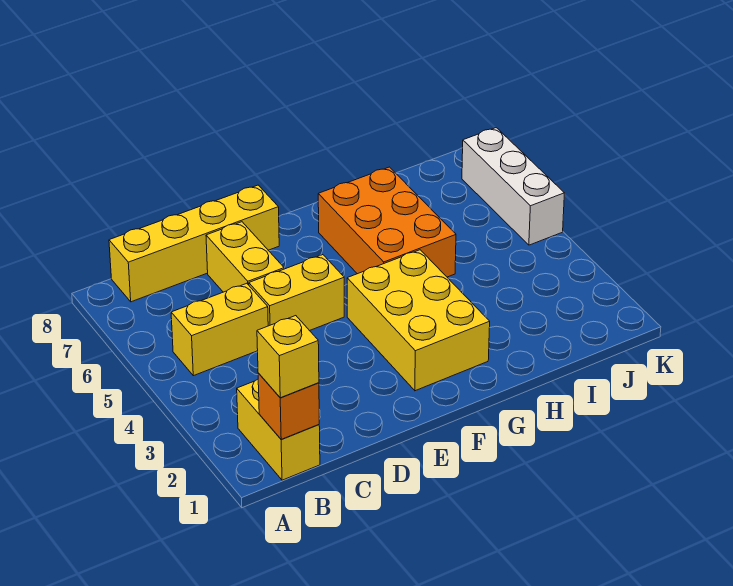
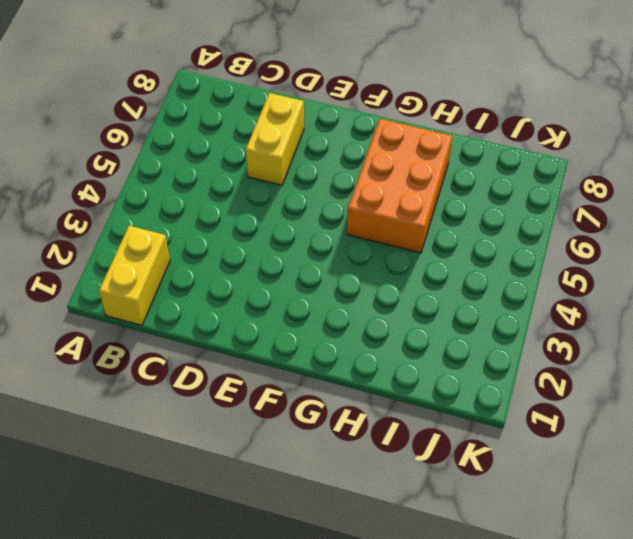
none -> yellow brick B5:C5 level 1
none -> yellow brick B8:E8 level 1

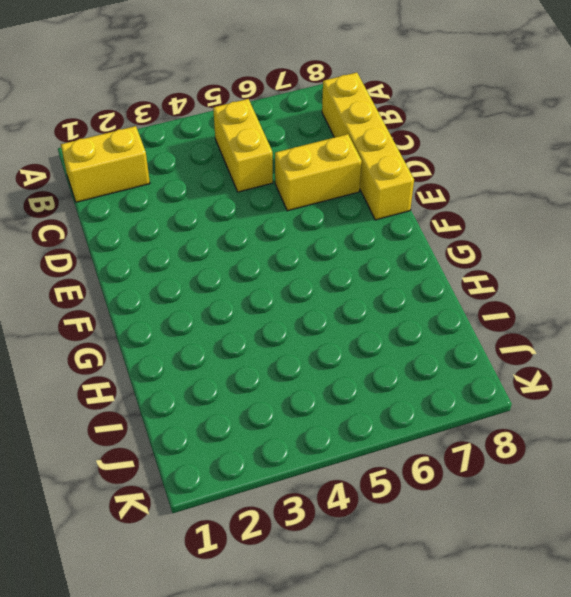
none -> yellow brick D5:E5 level 1
none -> yellow brick F2:G4 level 1

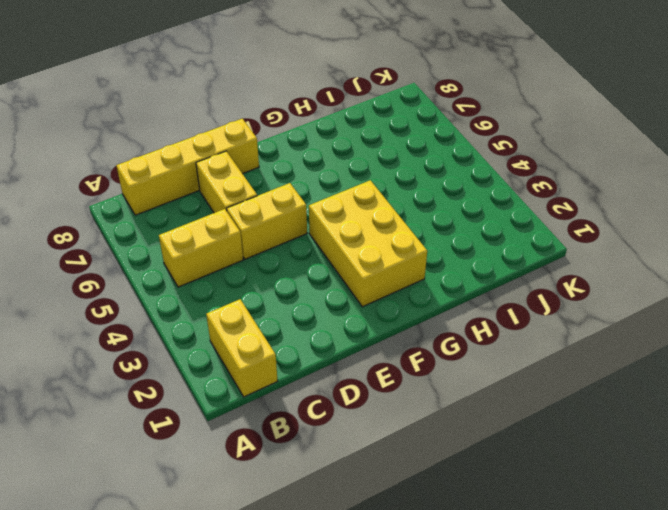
none -> orange brick G5:H7 level 1
none -> white brick K5:K7 level 1

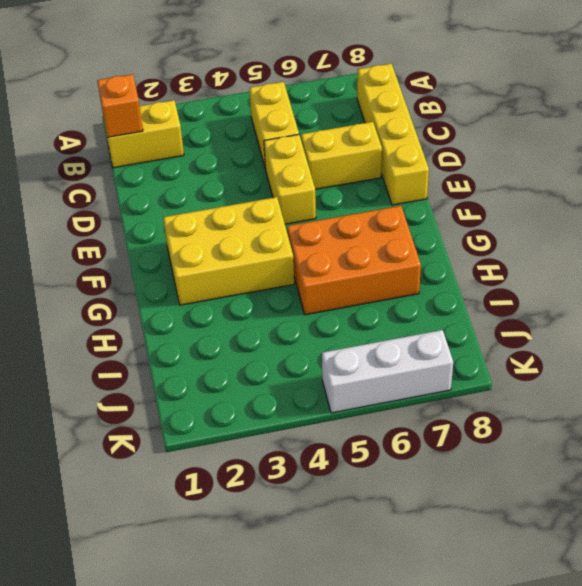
none -> yellow brick B1 level 3

